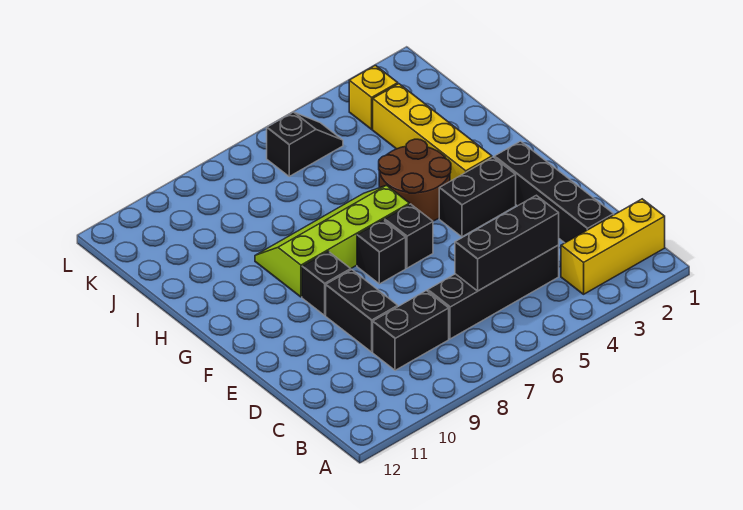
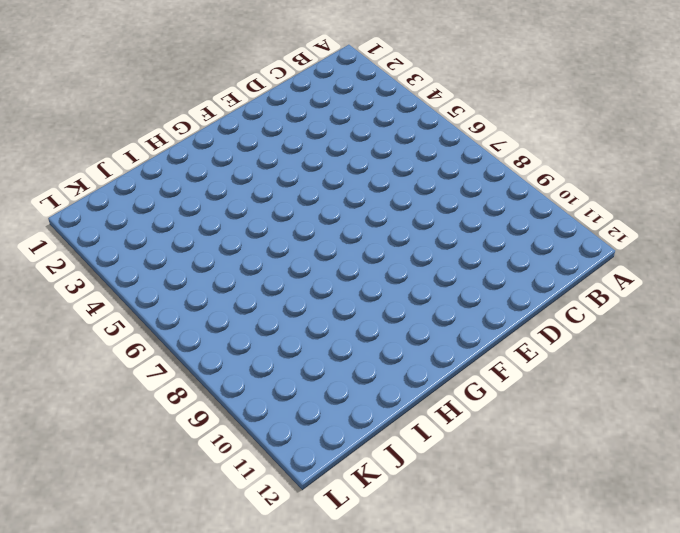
none -> yellow brick B1:B3 level 1
none -> black brick C2:F2 level 1
none -> black brick C4:C7 level 1

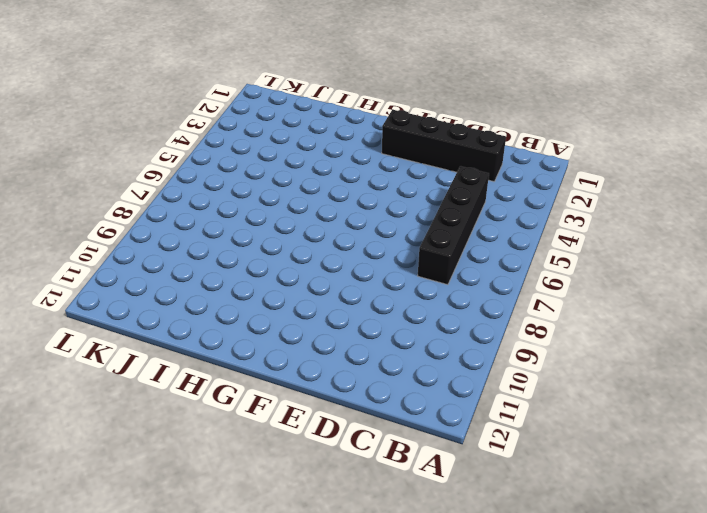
none -> yellow brick B1:B3 level 1
none -> black brick C8:C9 level 1
none -> black brick D9:E9 level 1

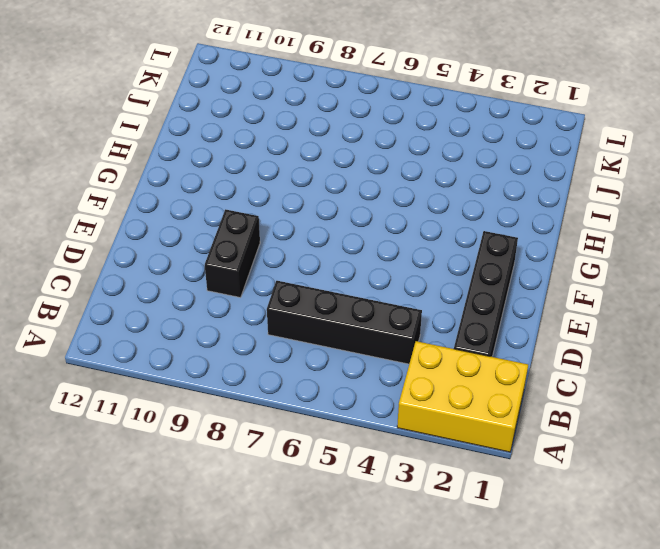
yellow brick A1:B3 level 1 -> yellow brick B1:B3 level 1
none -> black brick C8:C9 level 1
none -> black brick F3:F4 level 1
none -> black brick F6 level 1

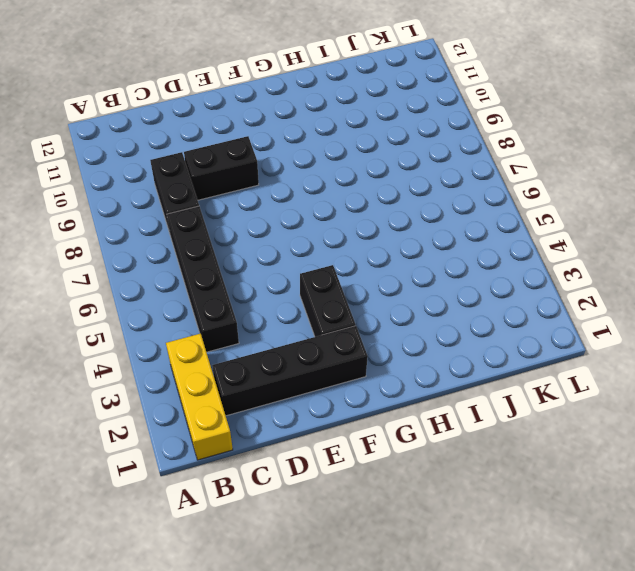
none -> black brick F6 level 1
none -> black brick F7 level 1
none -> black brick F9 level 1

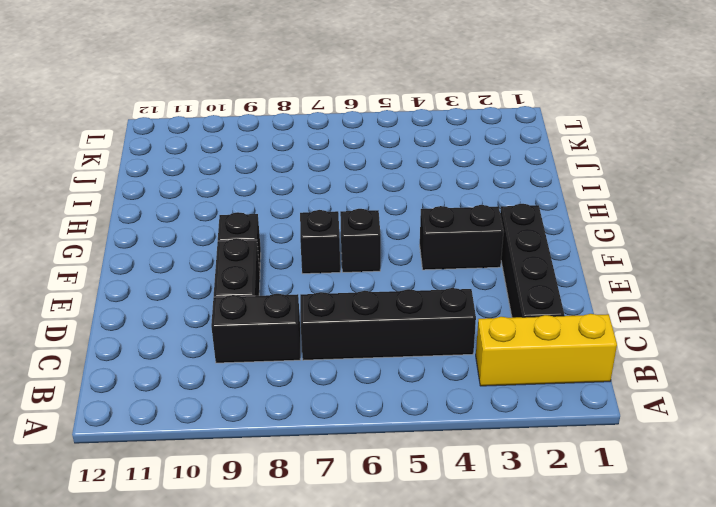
none -> yellow brick G3:J3 level 1
none -> brown round brick G4:H5 level 1
none -> lime slope G6:H9 level 1 top G

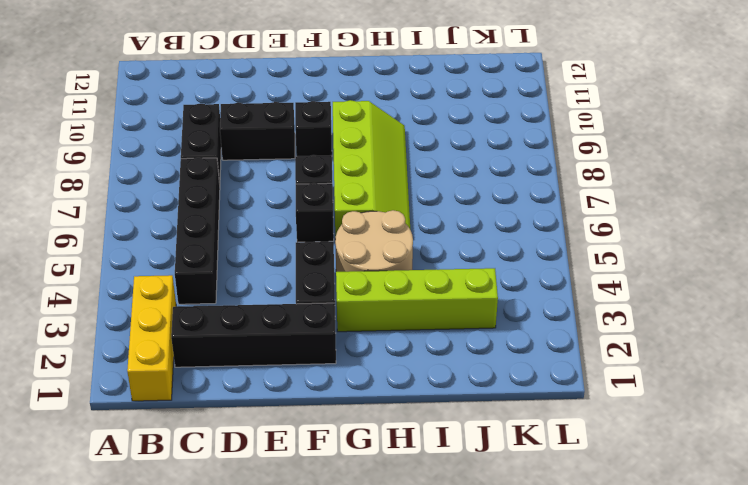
lime brick G3:J3 level 1 -> yellow brick G3:J3 level 1
tan round brick G4:H5 level 1 -> brown round brick G4:H5 level 1
none -> yellow brick K3 level 1
none -> black slope K5:K6 level 1 top 6
none -> black brick C4:C6 level 2

